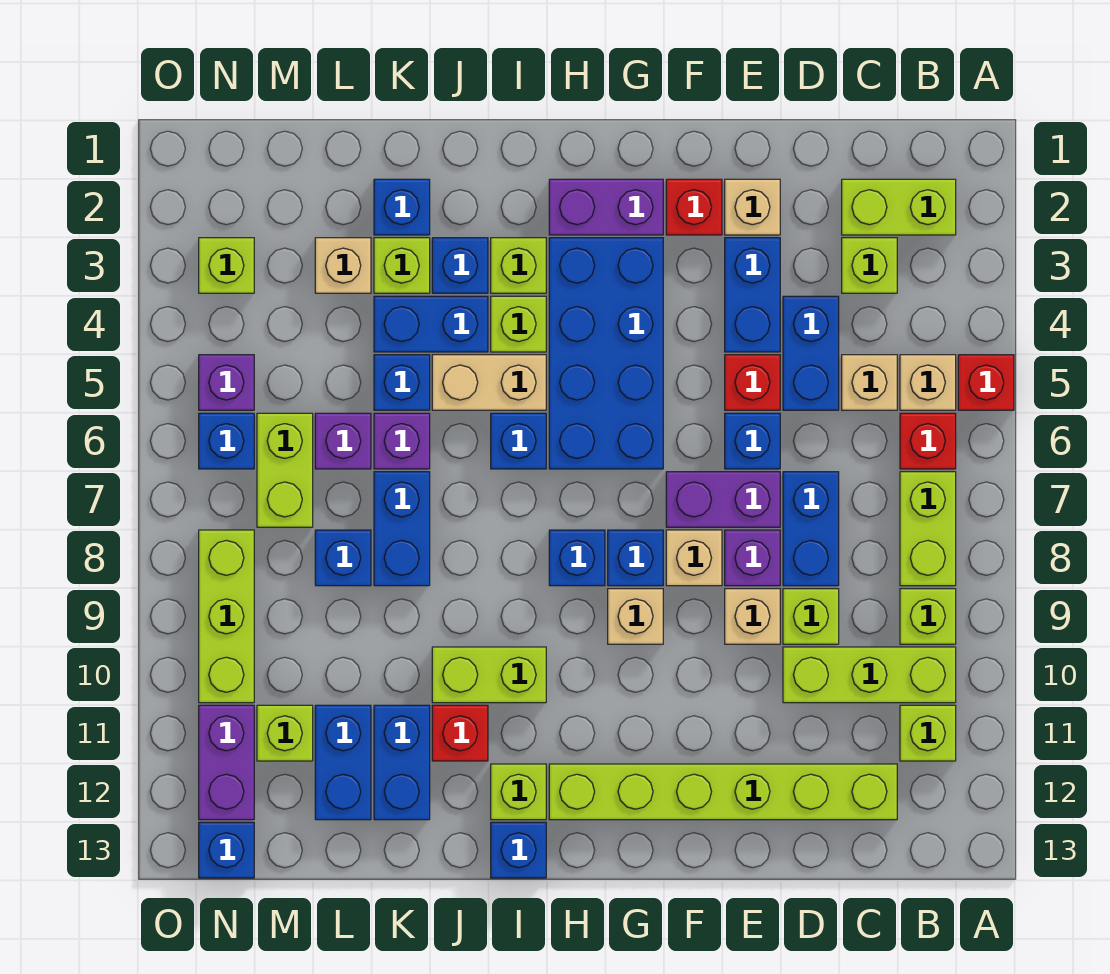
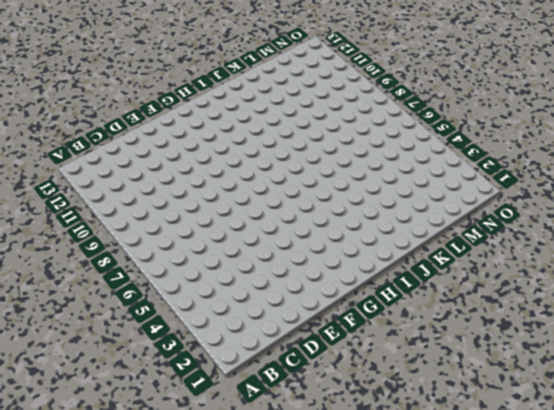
none -> red brick A5 level 1
none -> lime brick B2:C2 level 1
none -> tan brick B5 level 1
none -> red brick B6 level 1

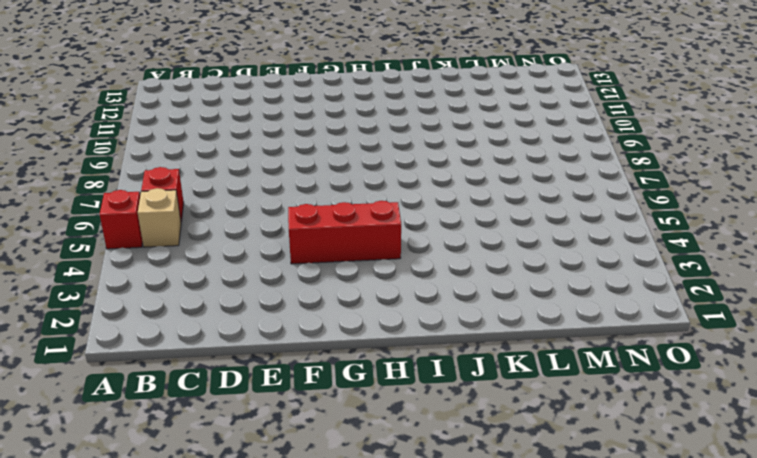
red brick F4:H4 level 1 -> blue brick G3:H6 level 1
none -> lime brick B2:C2 level 1
none -> lime brick B7:B8 level 1
none -> lime brick B9 level 1
none -> lime brick B10:D10 level 1

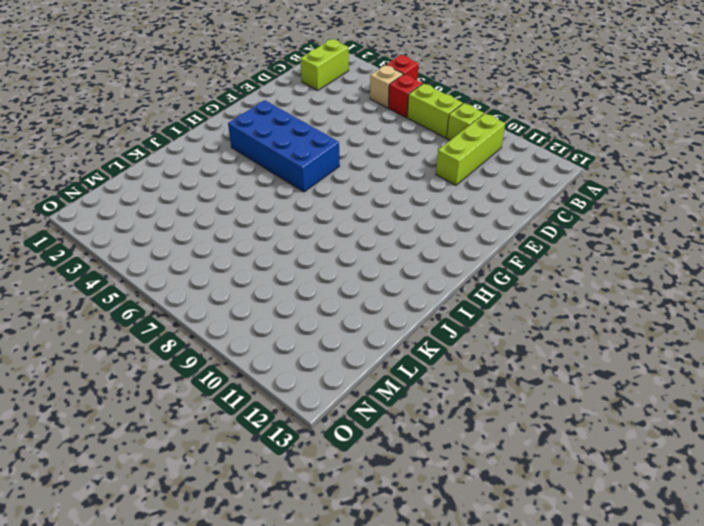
none -> lime brick B11 level 1
none -> lime brick C3 level 1
none -> tan brick C5 level 1
none -> lime brick C12:H12 level 1

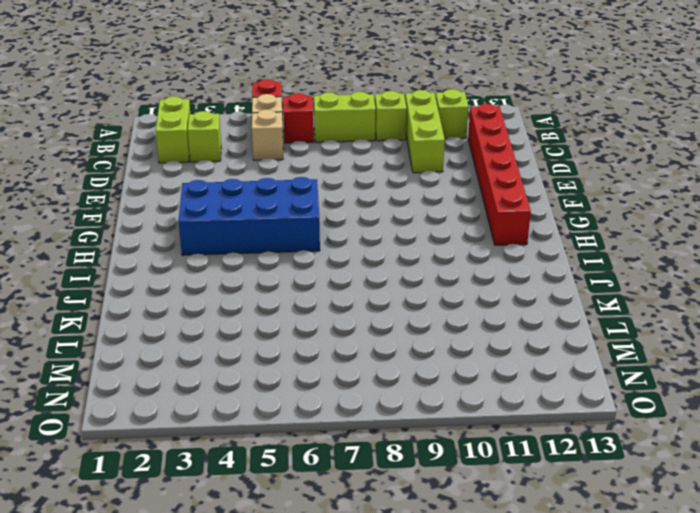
red brick C12:H12 level 1 -> lime brick C12:H12 level 1
none -> blue brick D4:D5 level 1
none -> blue brick D7:D8 level 1
none -> lime brick D9 level 1
none -> tan brick E2 level 1

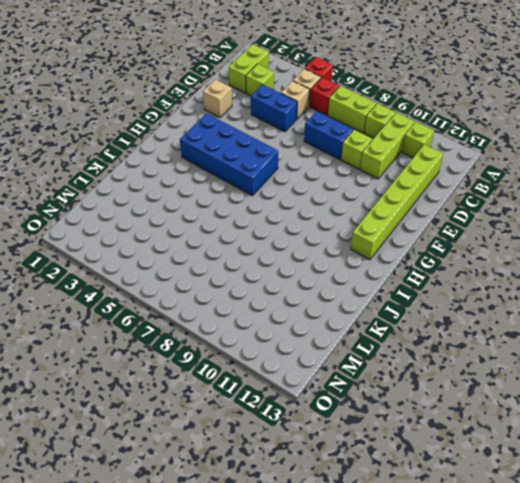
none -> blue brick E3:E4 level 1
none -> red brick E5 level 1
none -> blue brick E6 level 1
none -> purple brick E7:F7 level 1

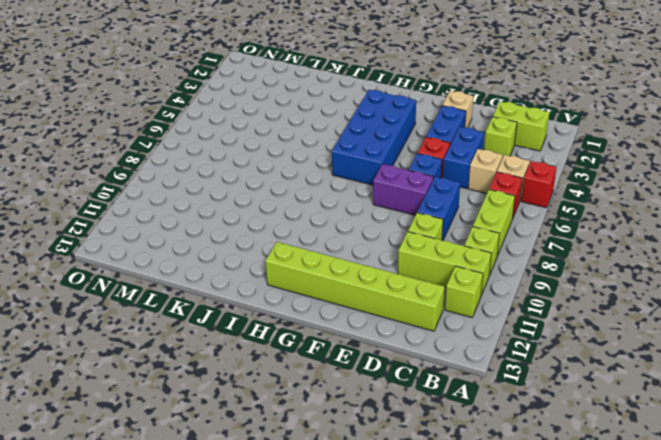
none -> purple brick E8 level 1
none -> tan brick E9 level 1
none -> red brick F2 level 1
none -> tan brick F8 level 1

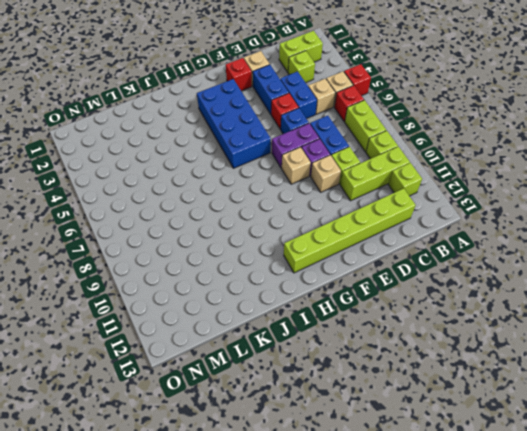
none -> purple brick G2:H2 level 1
none -> blue brick G8 level 1
none -> tan brick G9 level 1
none -> blue brick H8 level 1

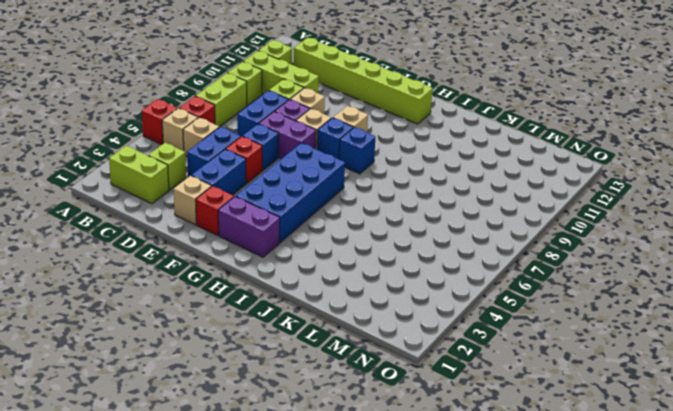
none -> lime brick I3 level 1
none -> lime brick I4 level 1
none -> tan brick I5:J5 level 1
none -> blue brick I6 level 1

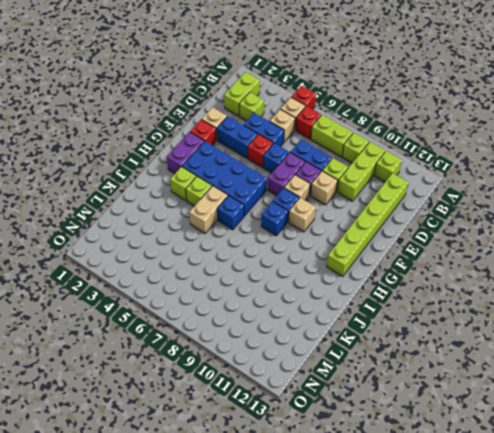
none -> lime brick I10:J10 level 1
none -> lime brick I12 level 1
none -> blue brick I13 level 1
none -> blue brick J3 level 1

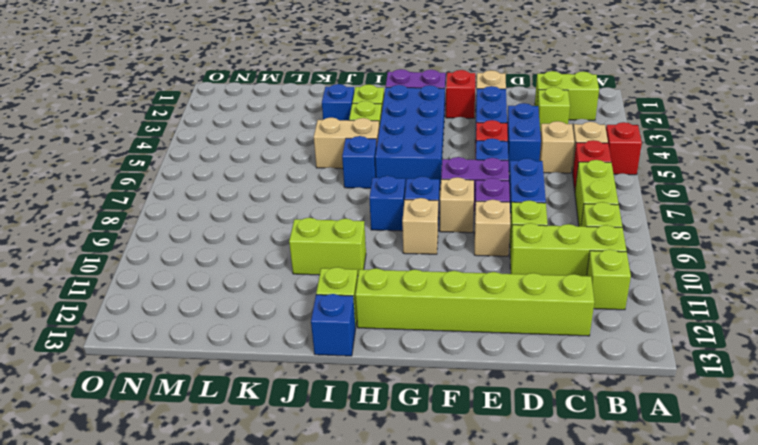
none -> blue brick J4:K4 level 1
none -> red brick J11 level 1
none -> blue brick K2 level 1
none -> lime brick K3 level 1

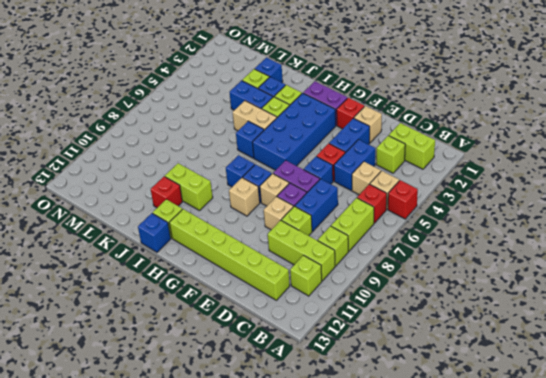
none -> blue brick K5 level 1
none -> purple brick K6 level 1
none -> blue brick K7:K8 level 1
none -> blue brick K11:K12 level 1

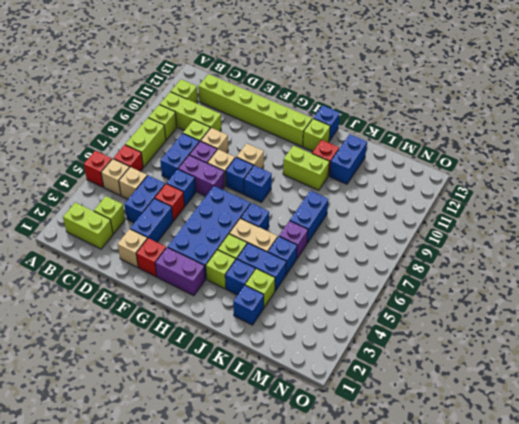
none -> tan brick L3 level 1
none -> purple brick L6 level 1
none -> blue brick L8 level 1
none -> blue brick L11:L12 level 1

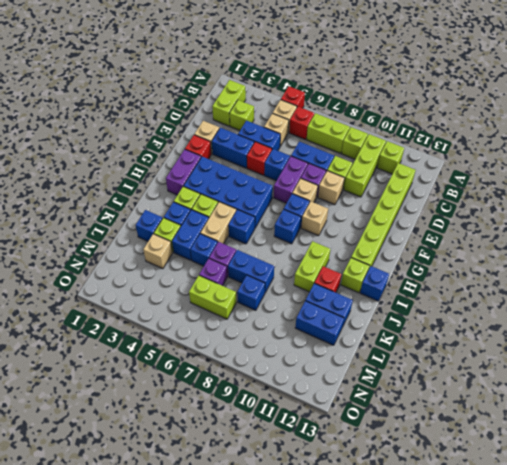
none -> lime brick M11 level 1
none -> lime brick N3 level 1
none -> purple brick N5 level 1
none -> blue brick N6 level 1

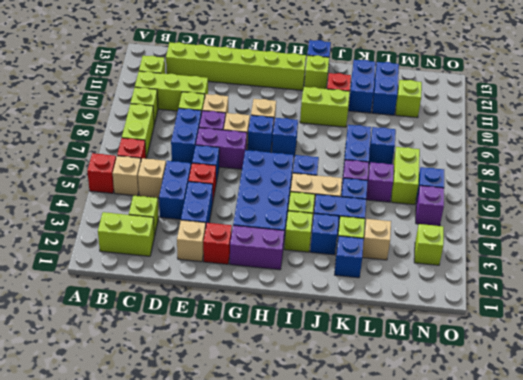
none -> lime brick N8:N10 level 1
none -> purple brick N11:N12 level 1
none -> blue brick N13 level 1

